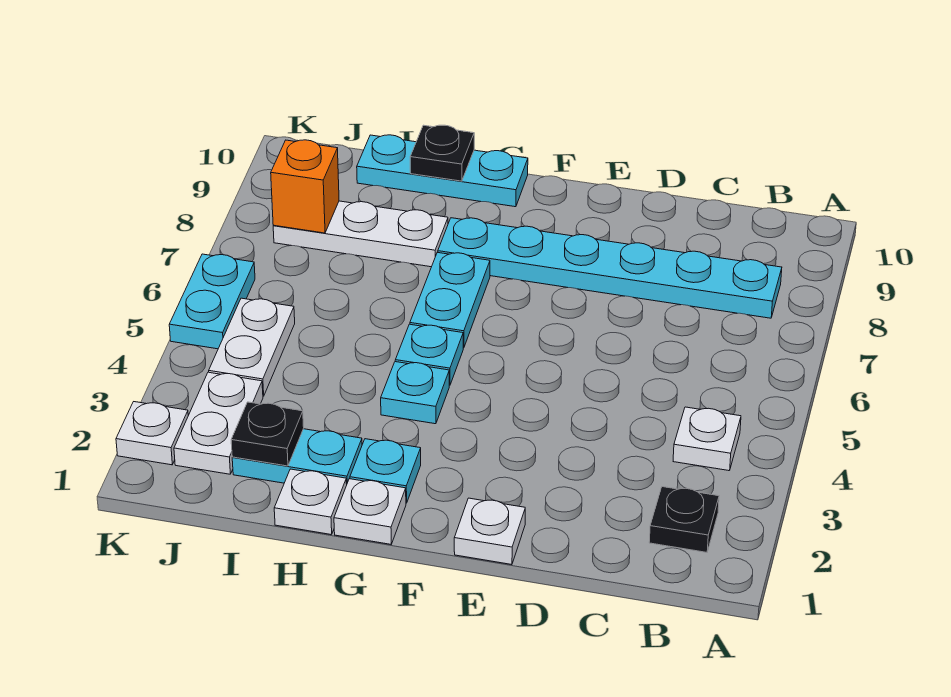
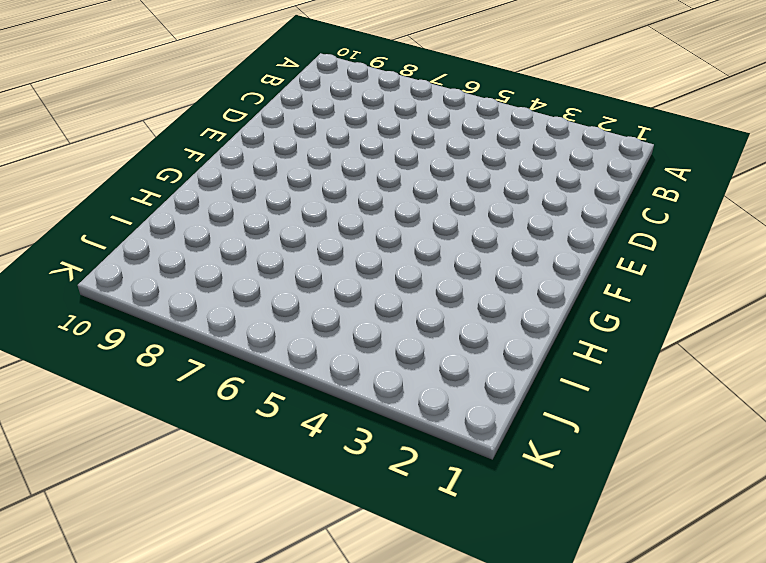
none -> black plate B2 level 1
none -> white plate B4 level 1
none -> cyan plate B8:G8 level 1

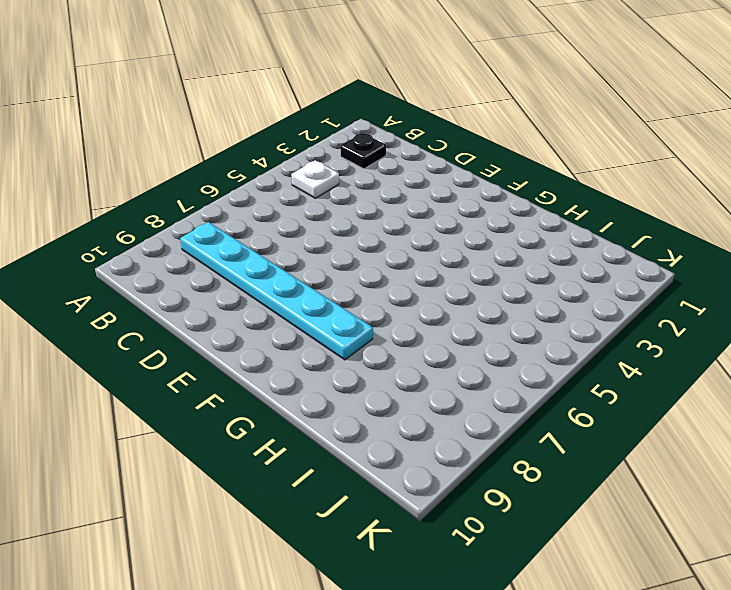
none -> white plate E1 level 1
none -> white plate G1 level 1
none -> cyan plate G2 level 1

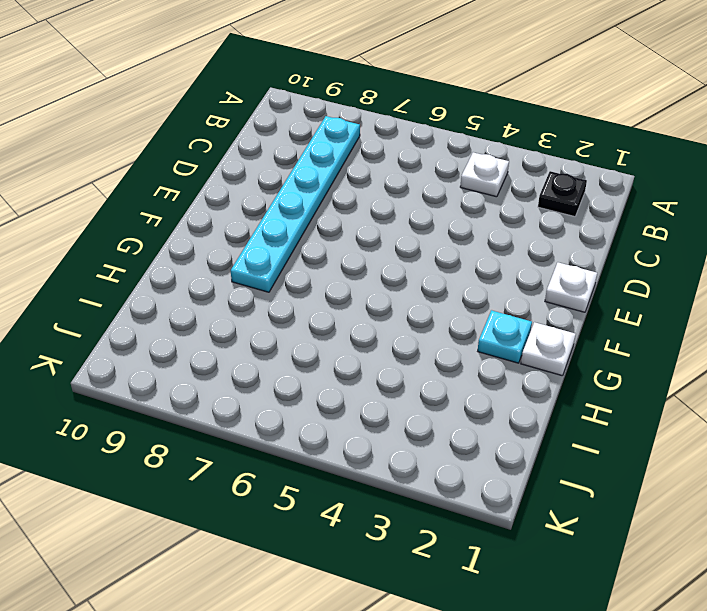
none -> cyan plate G4 level 1
none -> cyan plate G5 level 1
none -> cyan plate G6:G7 level 1

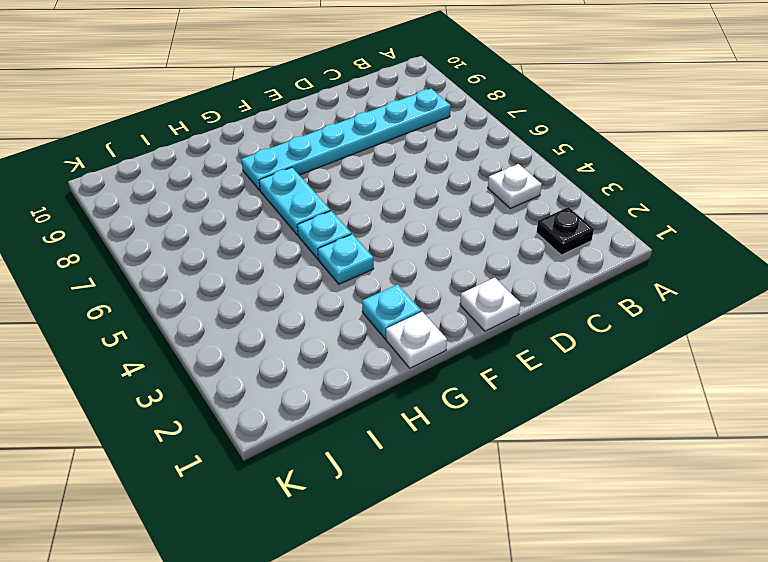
none -> cyan plate G10:I10 level 1
none -> white plate H1 level 1
none -> cyan plate H2:I2 level 1

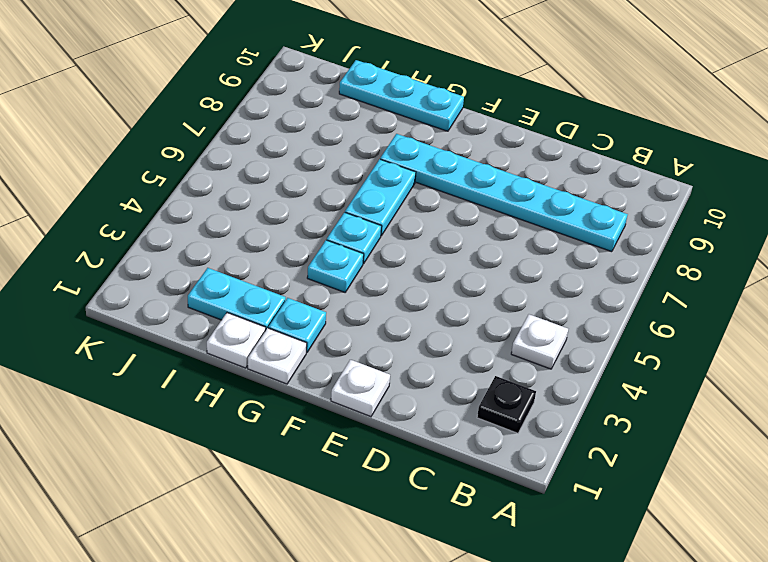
none -> white plate H8:J8 level 1
none -> white plate J2:J3 level 1
none -> white plate J4:J5 level 1

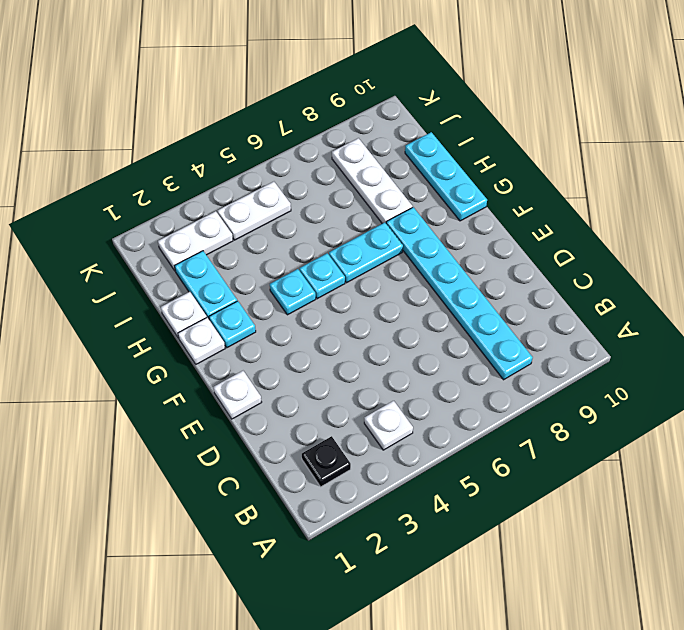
none -> white plate K2 level 1
none -> cyan plate K5:K6 level 1
none -> black plate H10 level 2

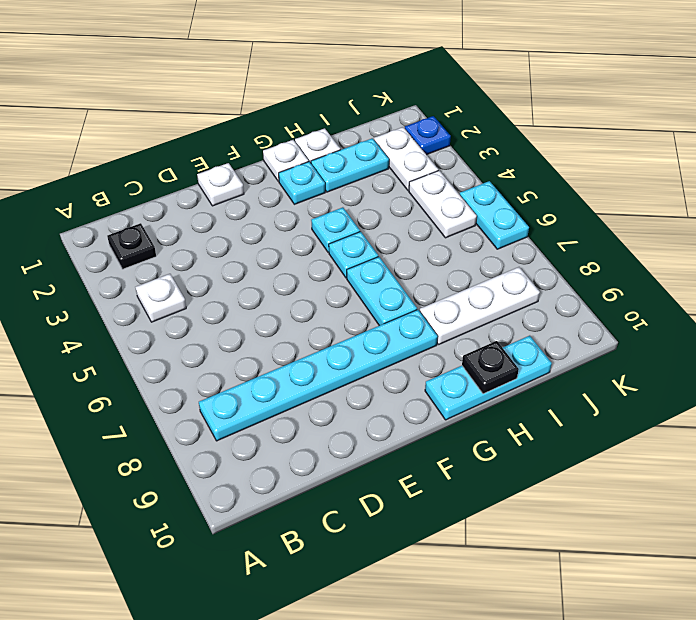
blue plate K2 level 1 -> white plate K2 level 1
none -> black plate I2 level 2
none -> orange brick J8 level 2

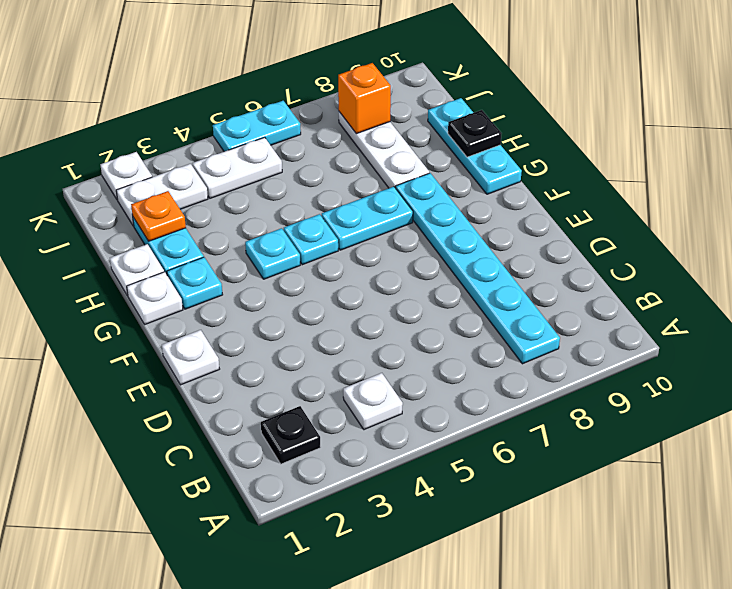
orange plate I2 level 2 -> black plate I2 level 2

